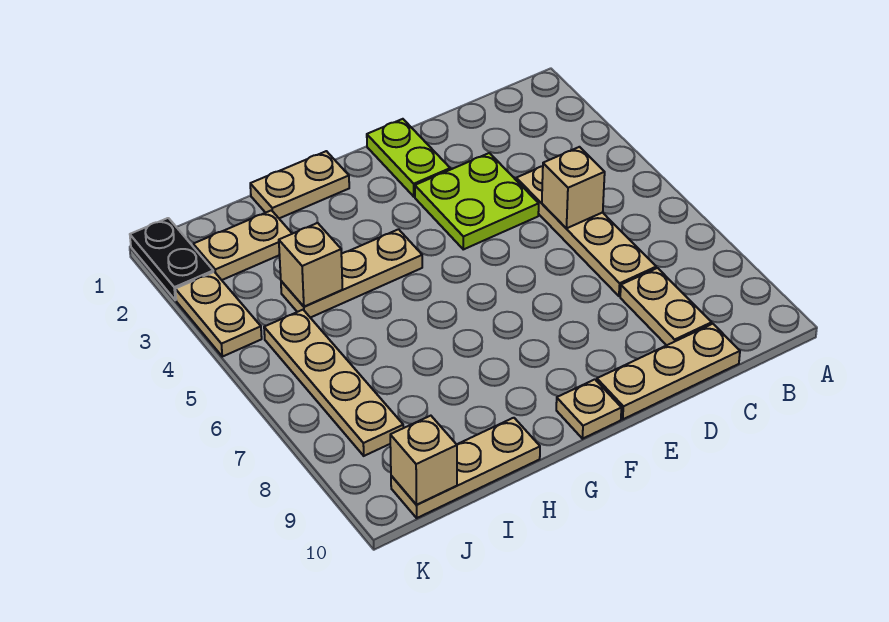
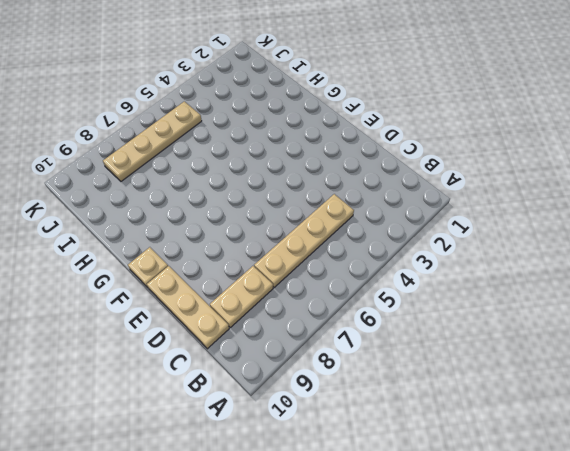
none -> lime plate D3:E4 level 1
none -> lime plate E1:E2 level 1
none -> tan plate G1:H1 level 1

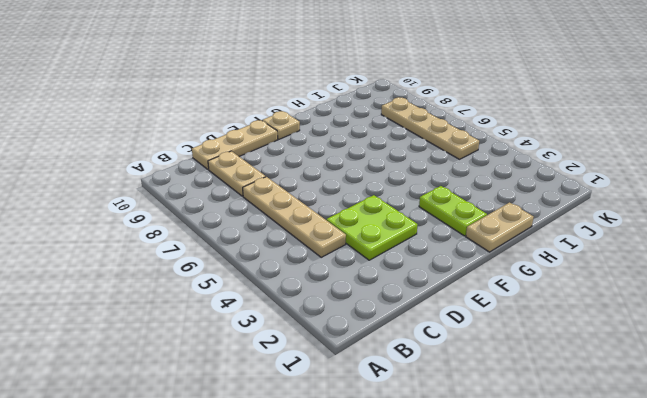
lime plate G2:G3 level 1 -> lime plate E1:E2 level 1
none -> tan plate G4:I4 level 1
none -> tan plate H10:J10 level 1
none -> tan plate I2:J2 level 1

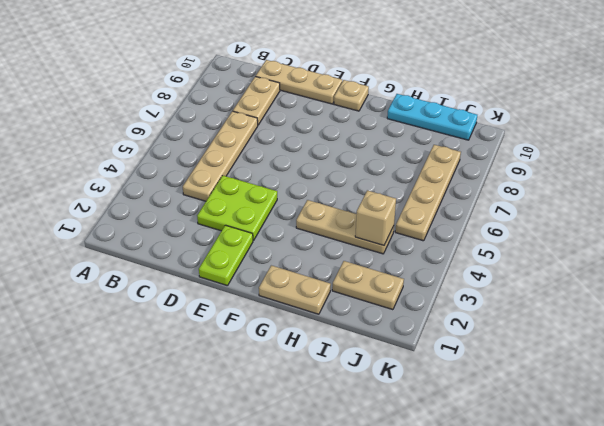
cyan plate H10:J10 level 1 -> tan plate H10:J10 level 1
none -> black plate K1:K2 level 1
none -> tan plate K3:K4 level 1
none -> tan brick C5 level 2

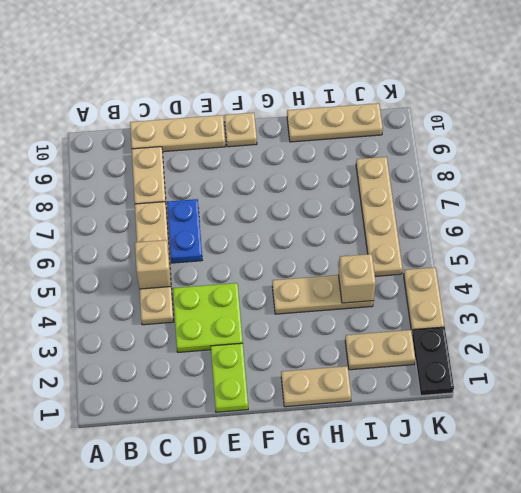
blue plate D6:D7 level 1 -> none
none -> tan brick J10 level 2

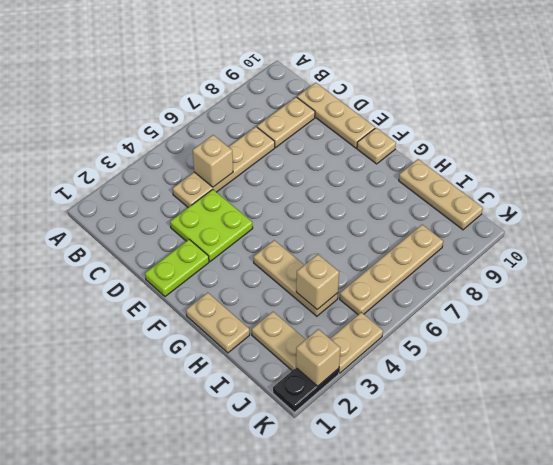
tan brick K2 level 2 -> tan brick J10 level 2

